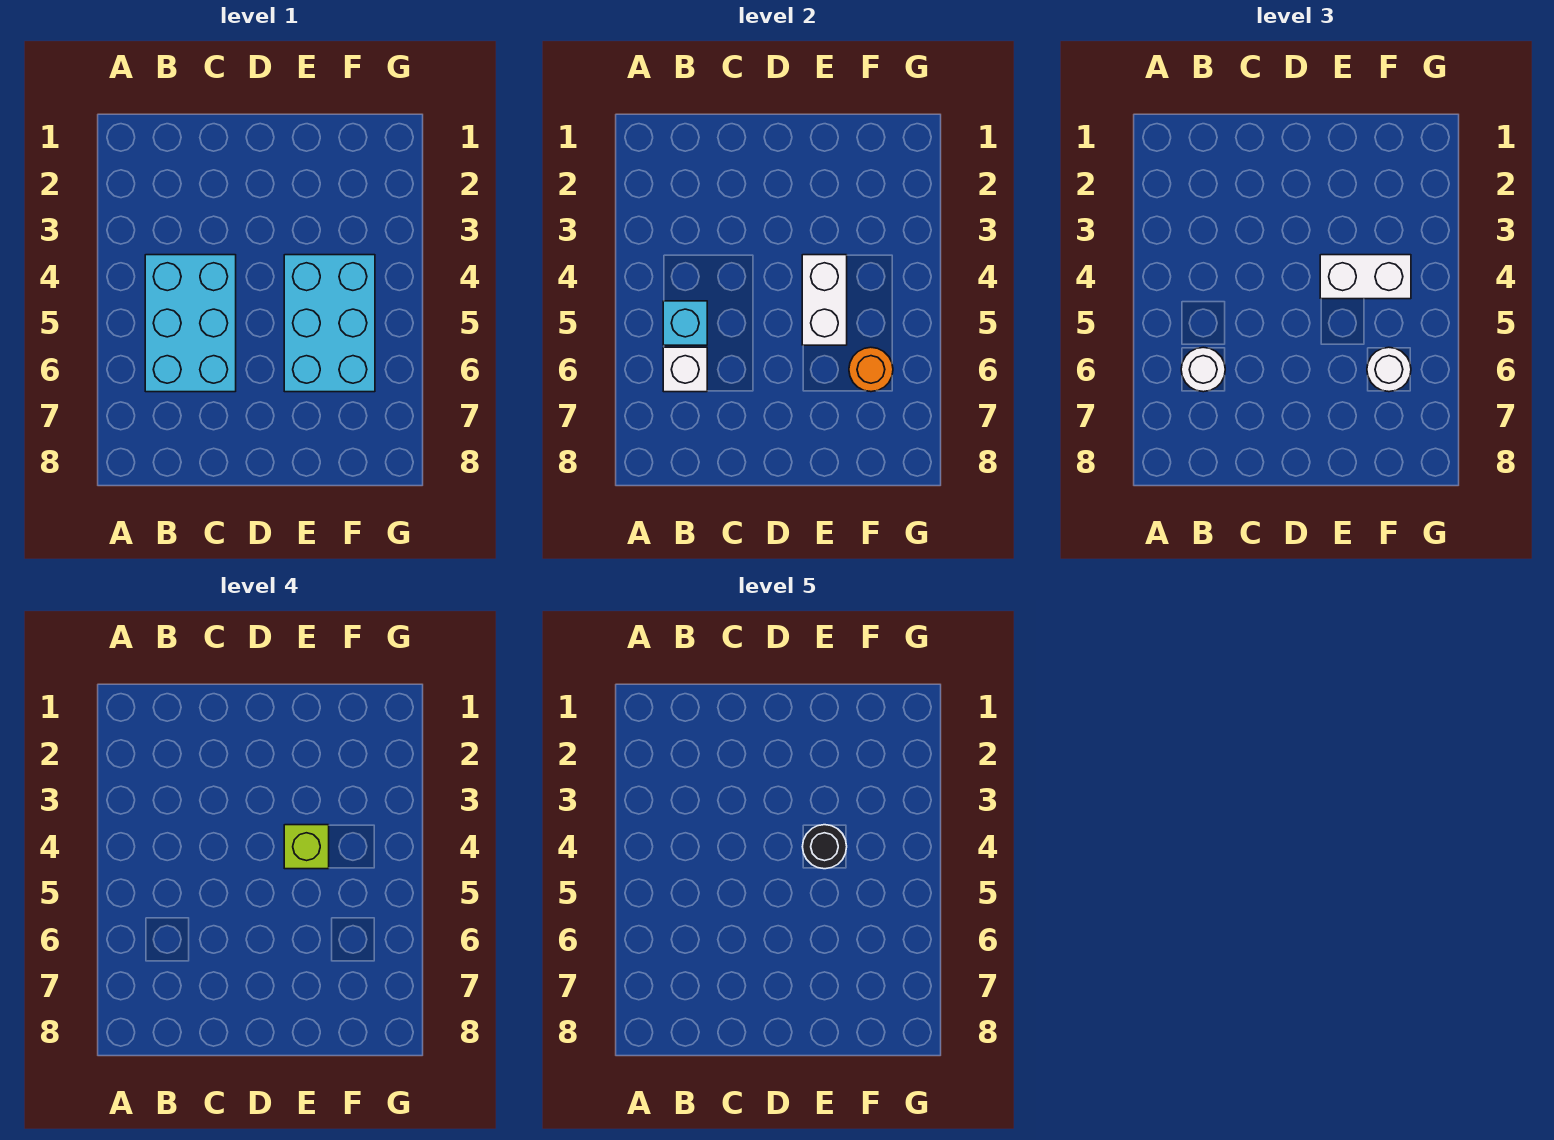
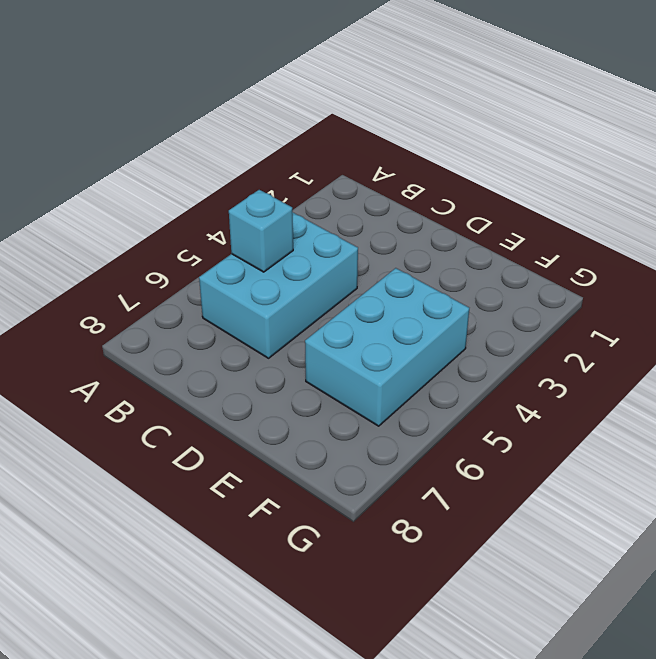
none -> white brick B6 level 2
none -> white brick E4:E5 level 2

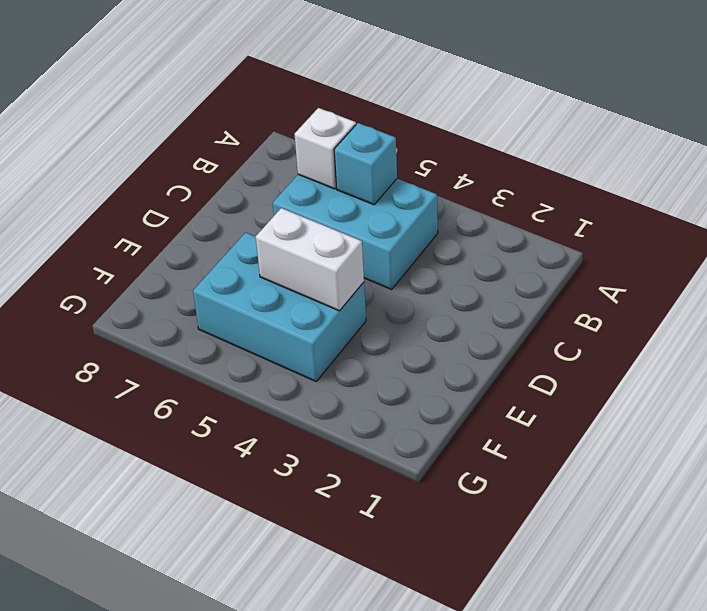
none -> orange round brick F6 level 2
none -> white round brick B6 level 3

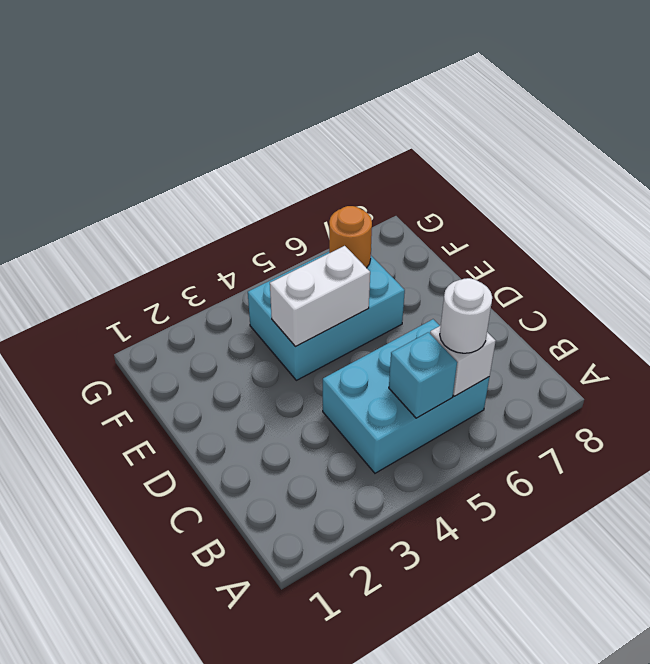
none -> white brick E4:F4 level 3
none -> white round brick F6 level 3

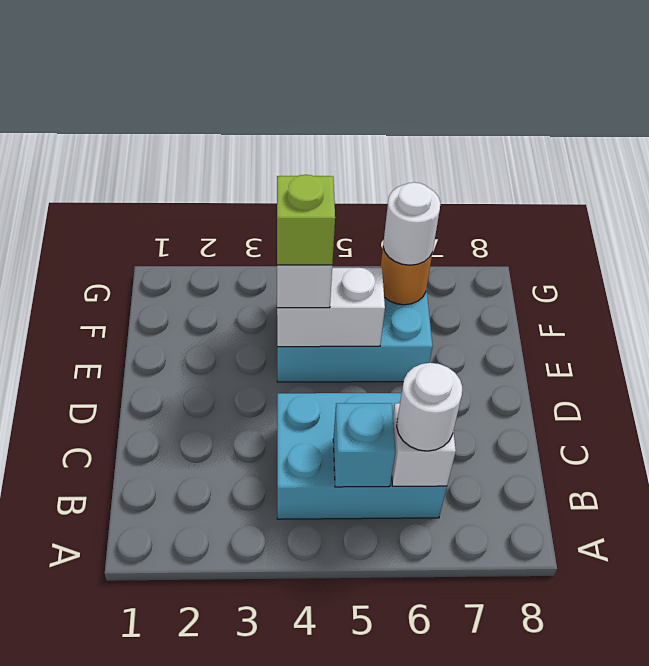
none -> black round brick E4 level 5

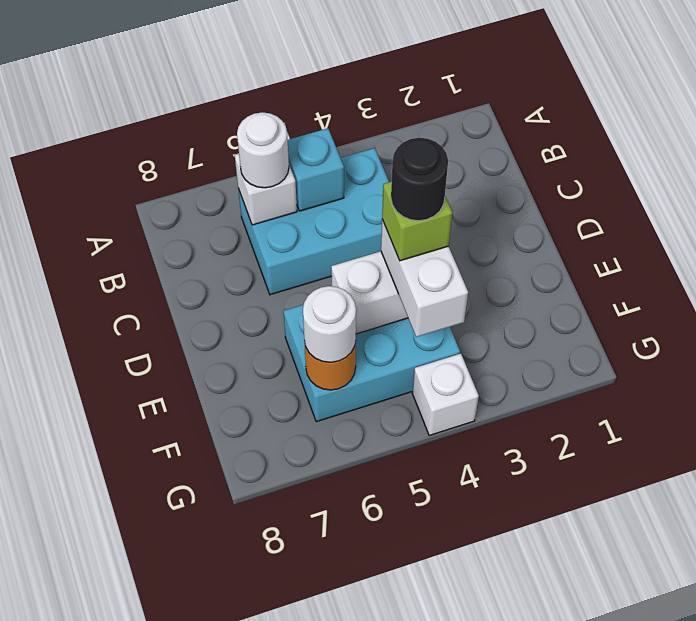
white brick G4 level 1 -> none

